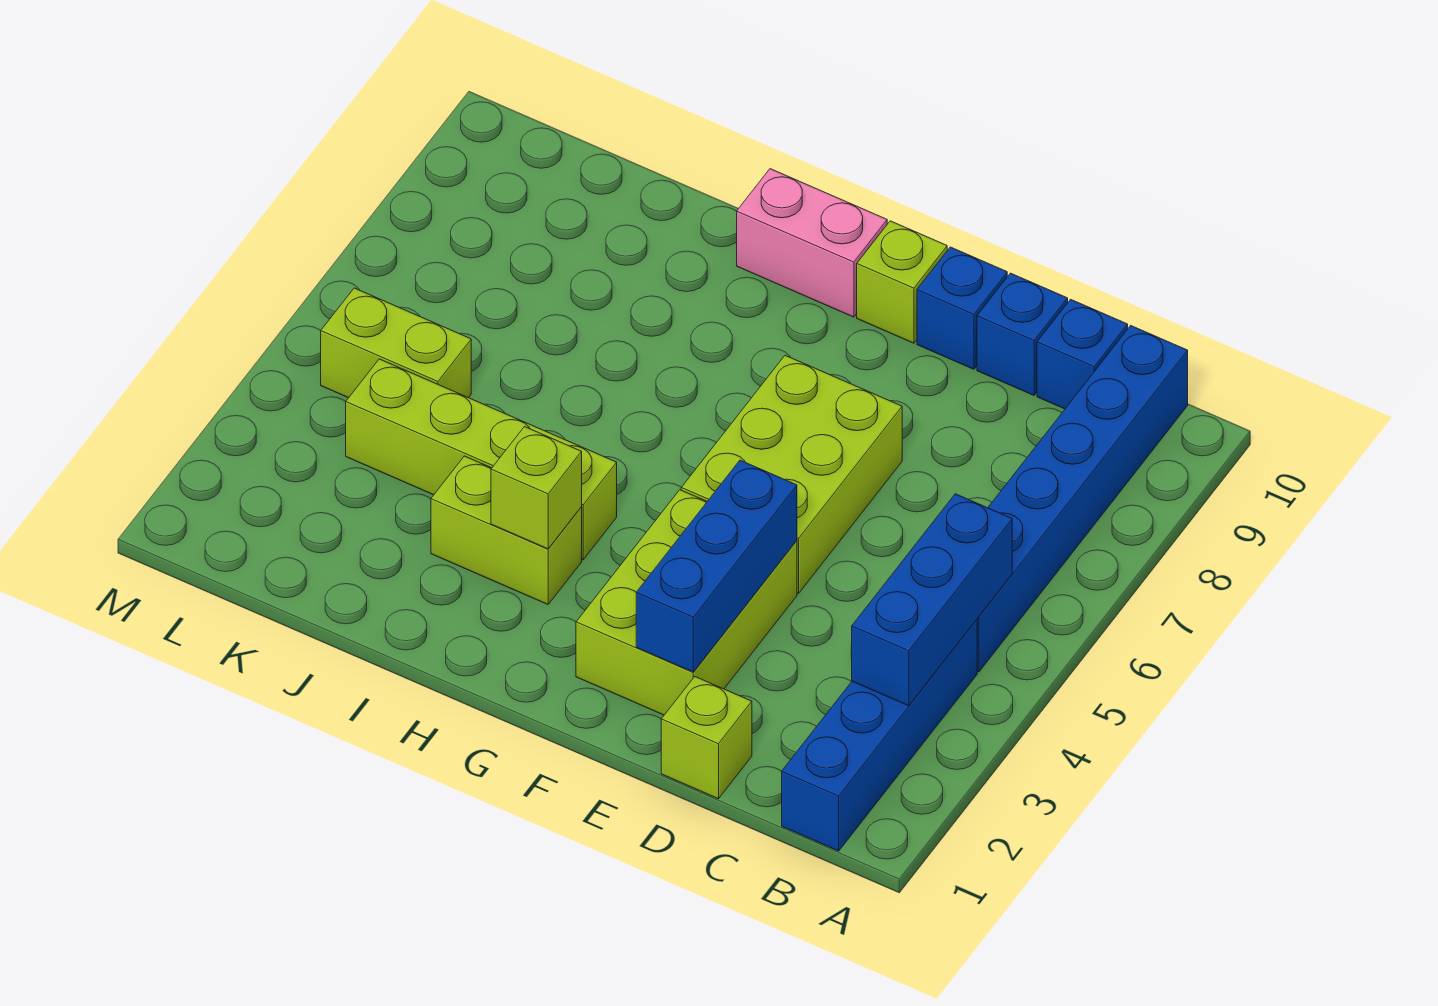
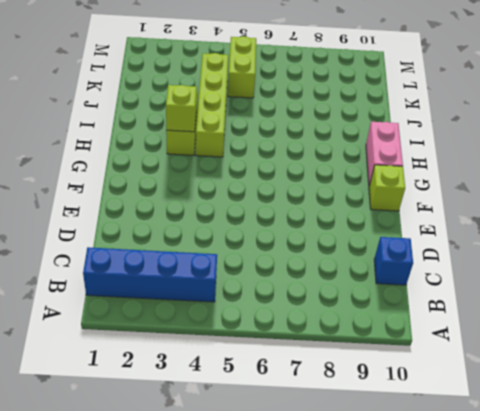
none -> blue brick B5:B10 level 1
none -> lime brick D1 level 1
none -> blue brick D10 level 1

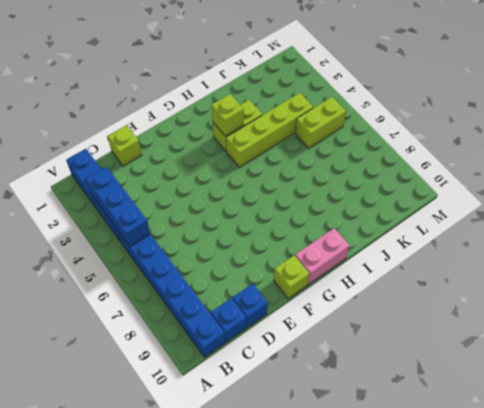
none -> lime brick E2:F4 level 1
none -> lime brick E5:F7 level 1
none -> blue brick E10 level 1

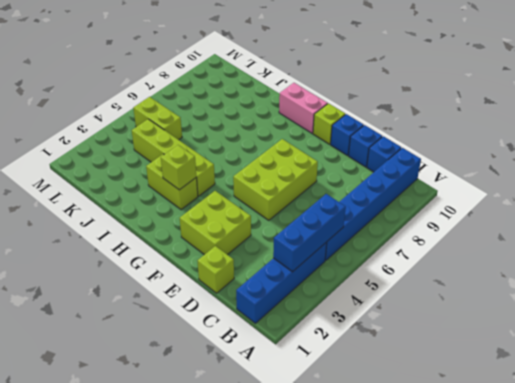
lime brick E2:F3 level 1 -> lime brick E2:F4 level 1
none -> blue brick E2:E4 level 2

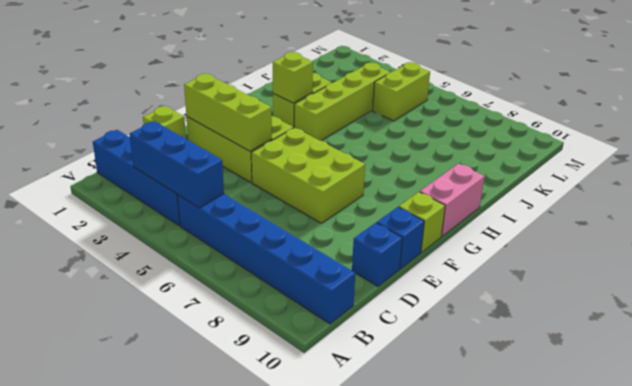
lime brick E2:E4 level 2 -> blue brick E2:E4 level 2
none -> blue brick C10 level 1

